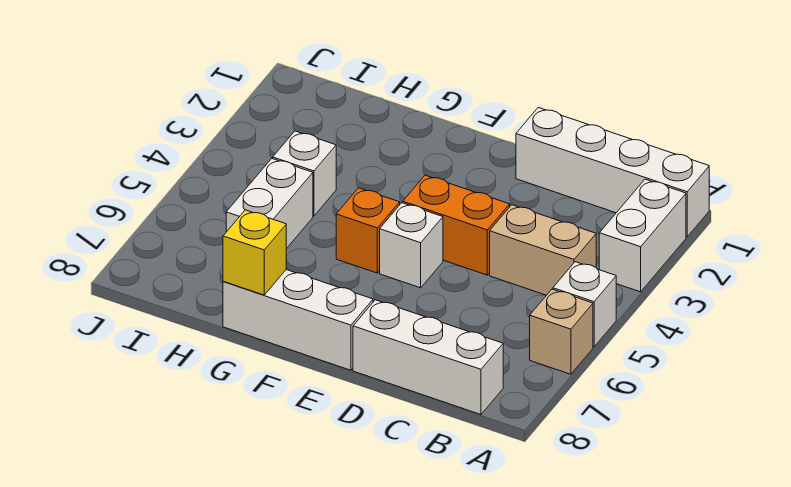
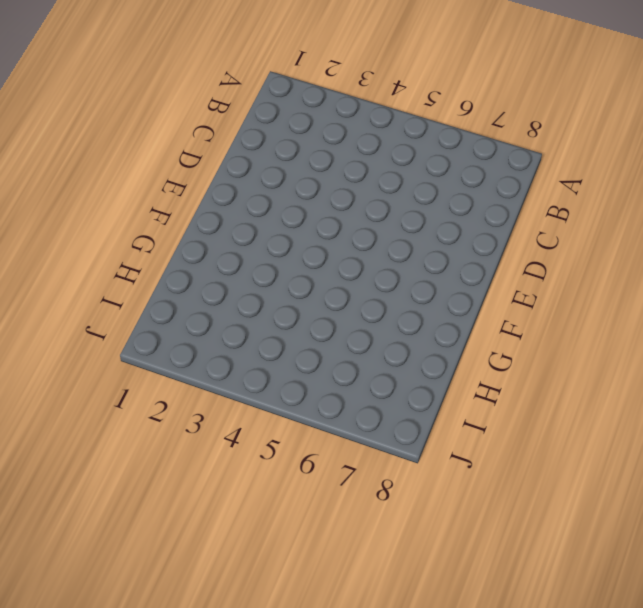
none -> white brick A1:D1 level 1
none -> white brick A2:A3 level 1
none -> white brick A5 level 1

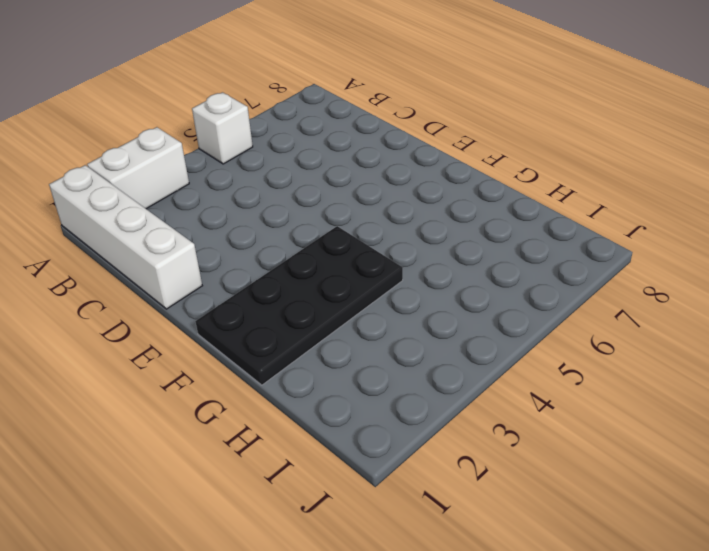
black plate F1:G4 level 1 -> none
none -> tan brick A6 level 1
none -> tan brick B4:C4 level 1
none -> white brick B8:D8 level 1

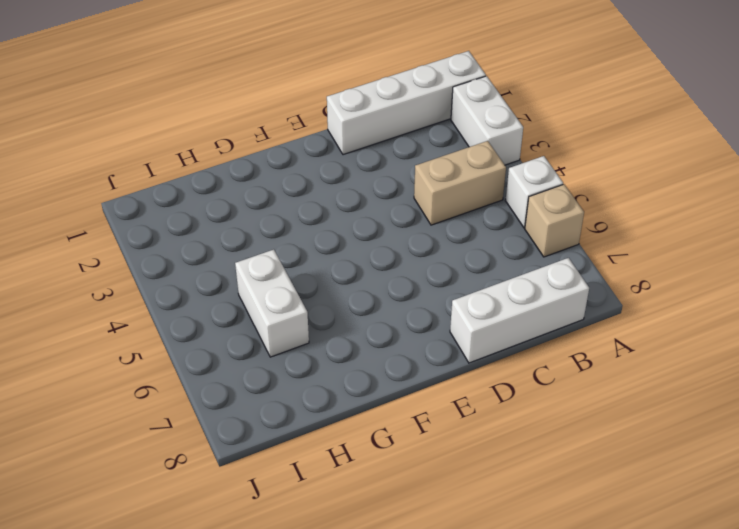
none -> orange brick D4:E4 level 1
none -> white brick E5 level 1
none -> white brick E8:G8 level 1

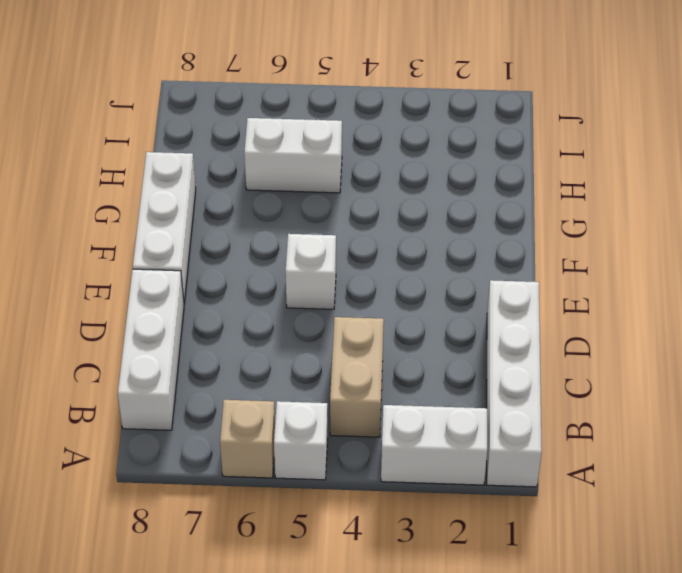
none -> orange brick D4:E4 level 1
none -> orange brick F5 level 1
none -> white brick H4 level 1

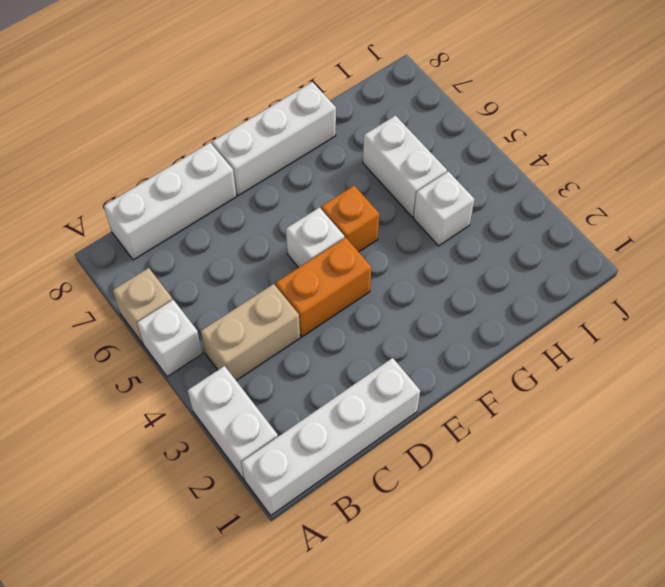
none -> yellow brick G8 level 2

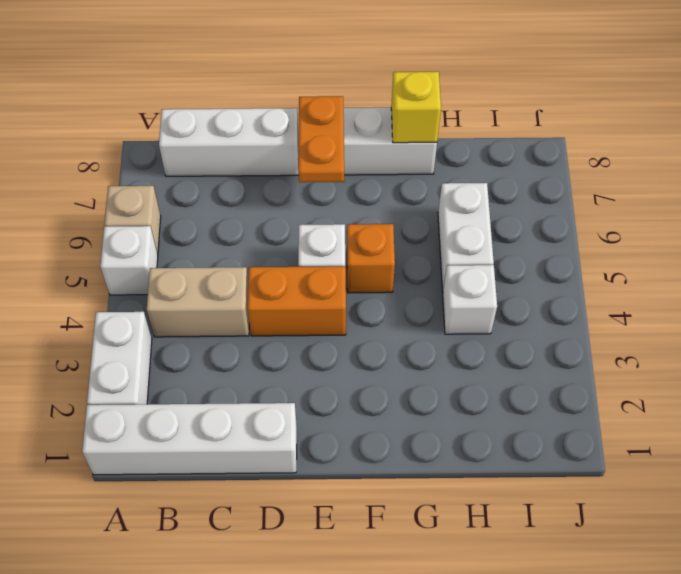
orange plate E7:E8 level 2 -> none

